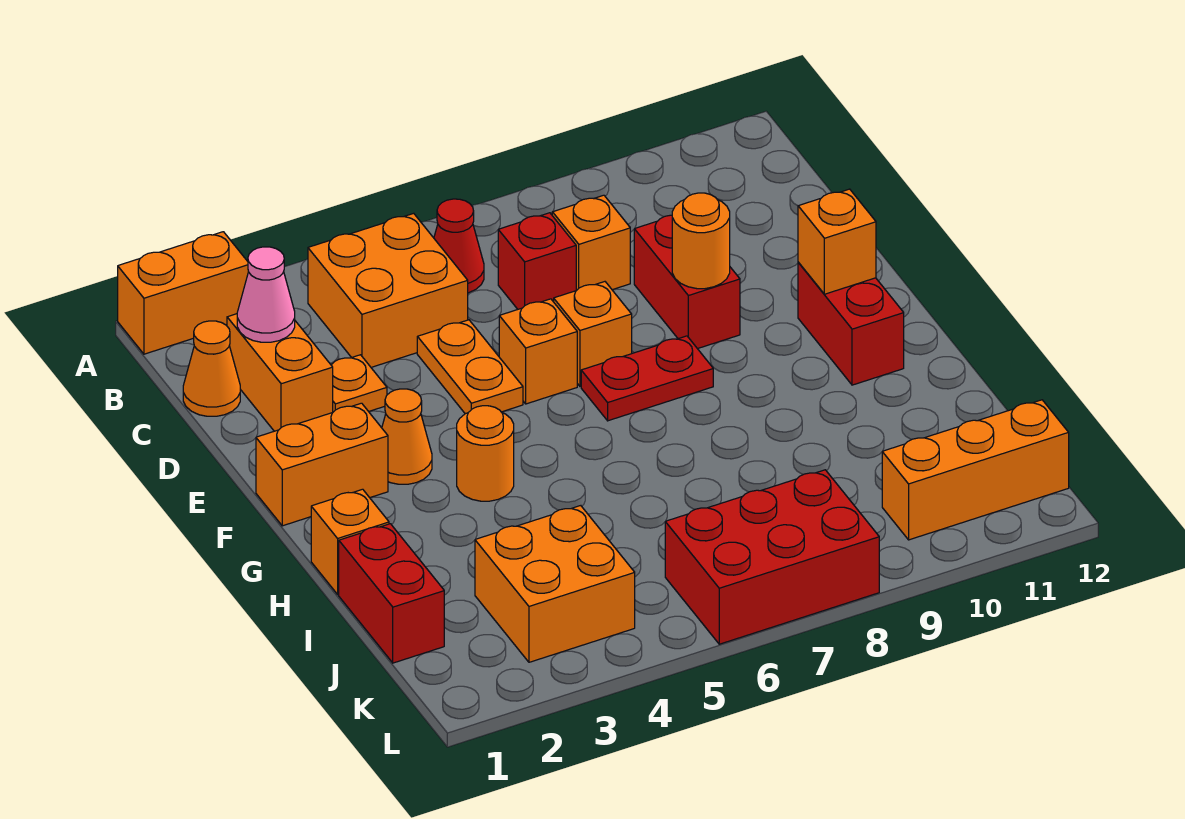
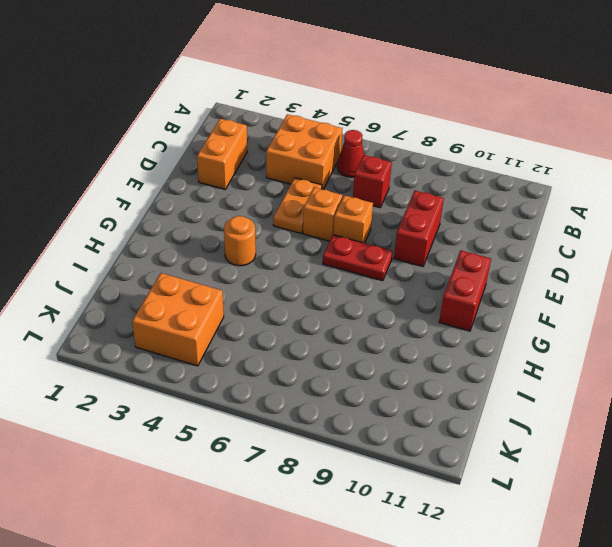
none -> orange brick A1:A2 level 1
none -> orange cone C1 level 1
none -> orange brick C8 level 1

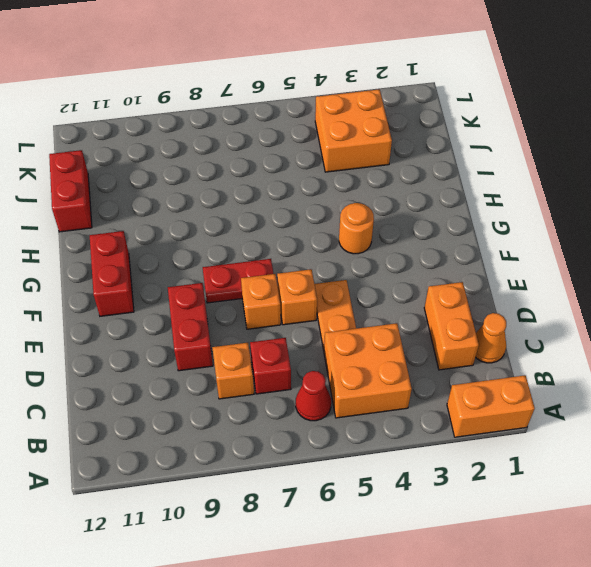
red brick I12:J12 level 1 -> red brick I1:J1 level 1
none -> orange plate D3 level 1
none -> orange brick F1:F2 level 1
none -> orange cone F3 level 1

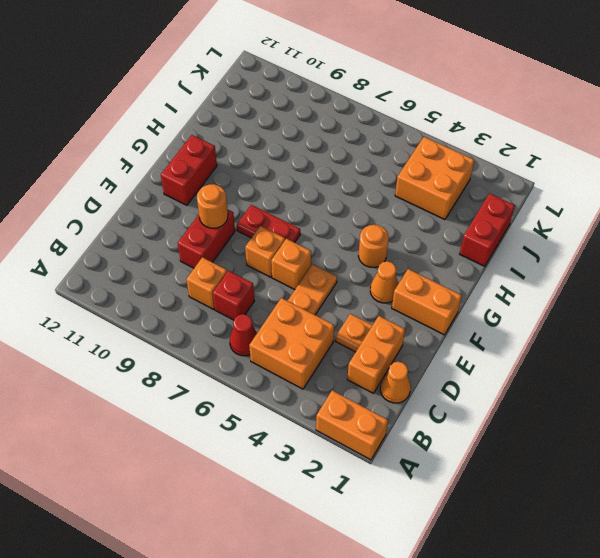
none -> orange brick H1 level 1
none -> red brick K6:L8 level 1
none -> orange brick K10:K12 level 1

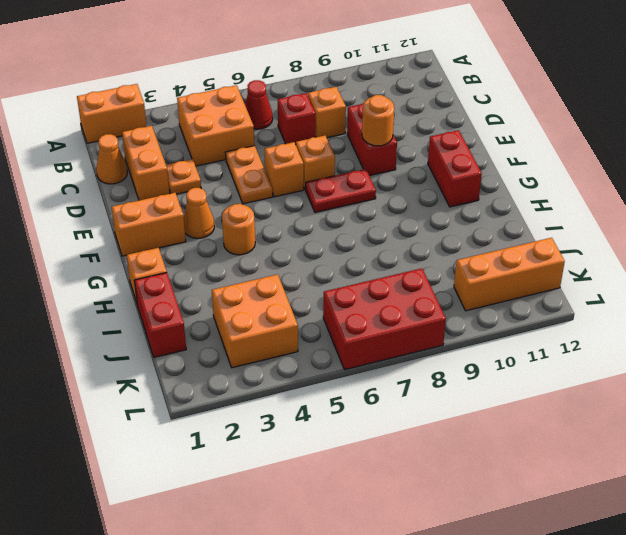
none -> pink cone C2 level 2
none -> orange brick F11 level 2

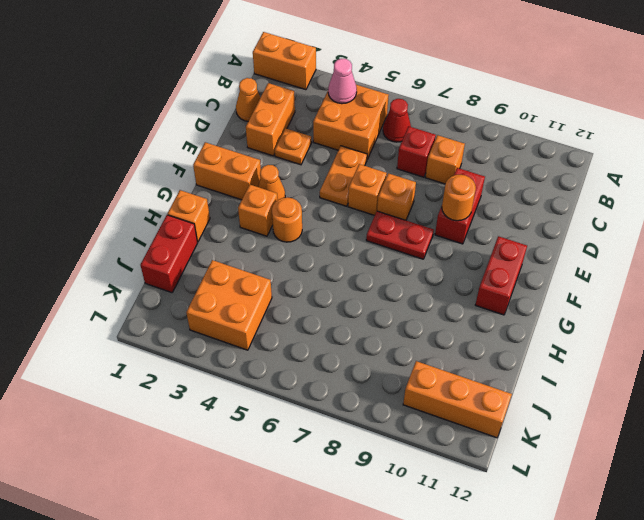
pink cone B4 level 2 -> pink cone C2 level 2
orange brick G3 level 1 -> orange brick F11 level 2
none -> red brick K6:L8 level 1

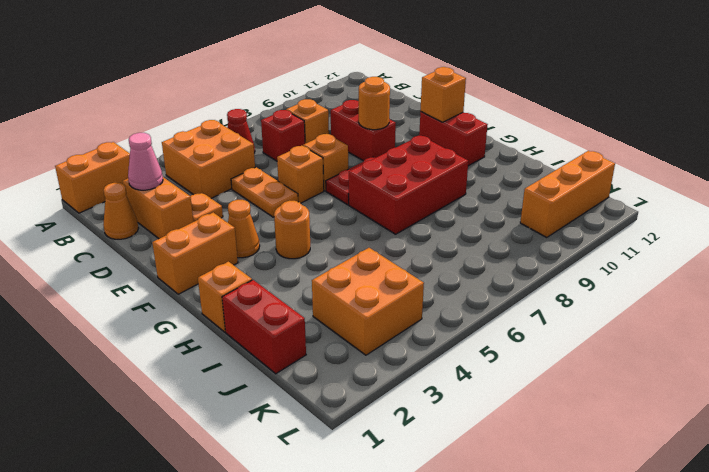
red brick G7:H9 level 1 -> red brick K6:L8 level 1

